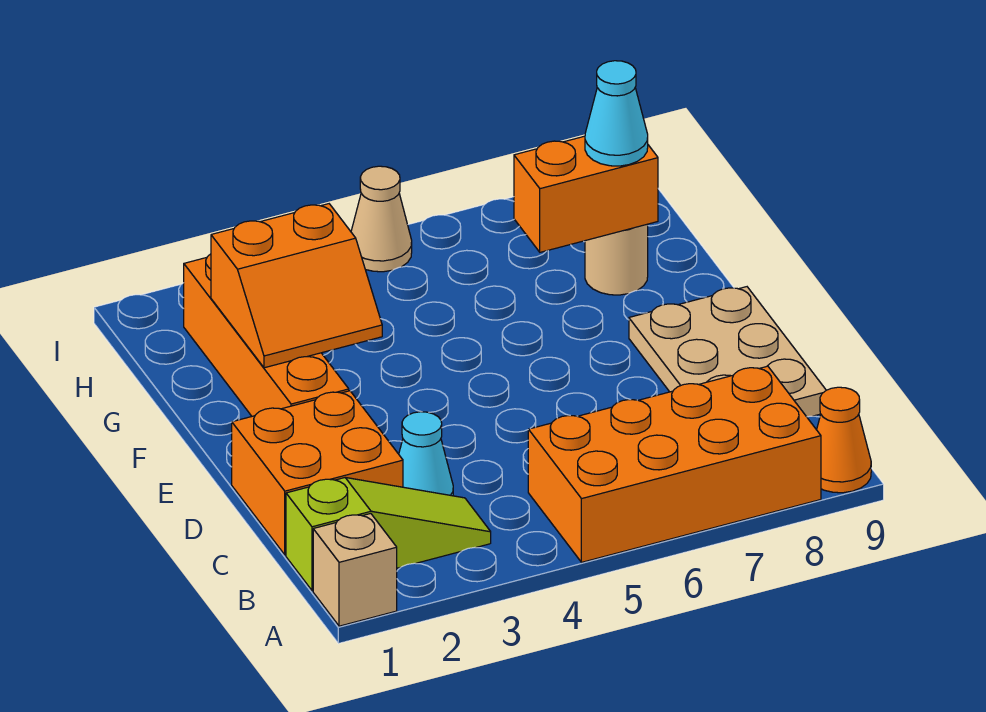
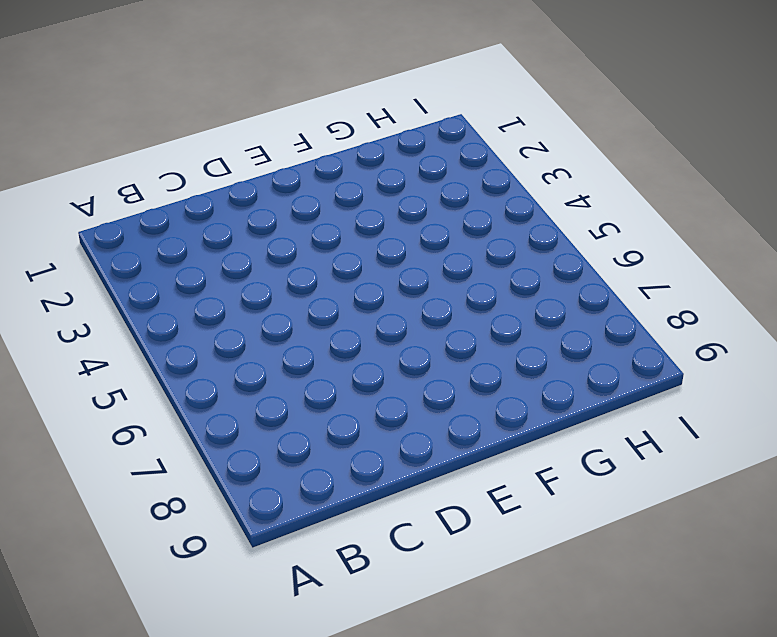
none -> tan brick A1 level 1
none -> orange brick A5:B8 level 1
none -> orange cone A9 level 1

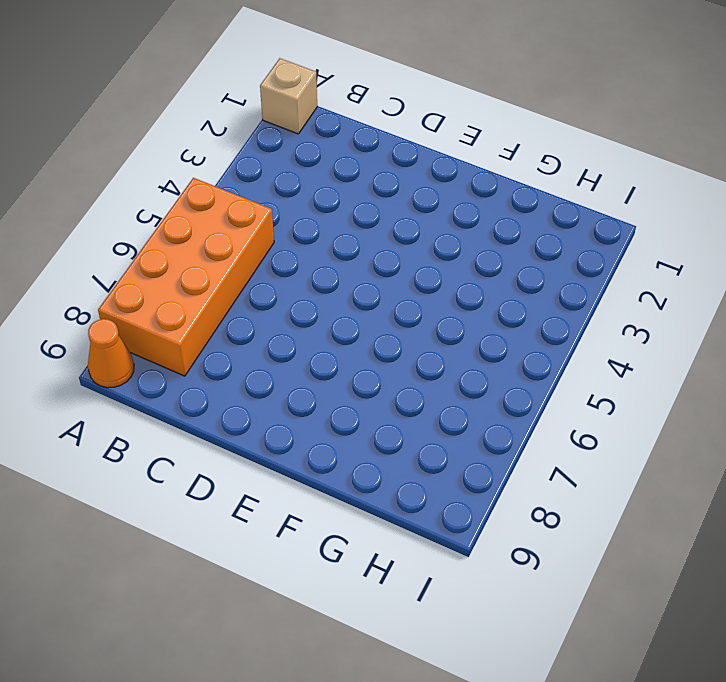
none -> lime slope B1:B3 level 1 top 1
none -> orange brick C1:D2 level 1
none -> cyan cone C3 level 1

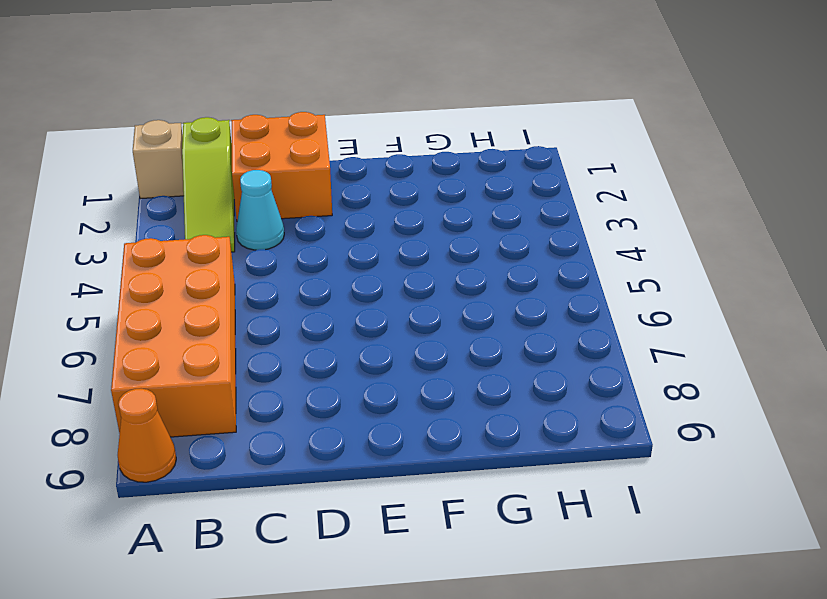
none -> tan plate C8:E9 level 1
none -> orange brick E2:H2 level 1
none -> tan round brick G8 level 1

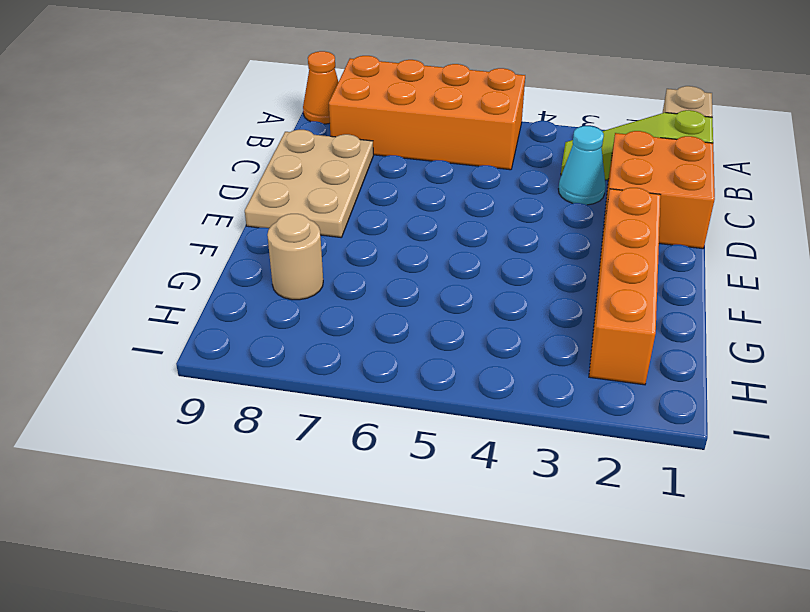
none -> tan cone I5 level 1
none -> orange slope F2:G3 level 2 top G
none -> orange brick G7:G8 level 2

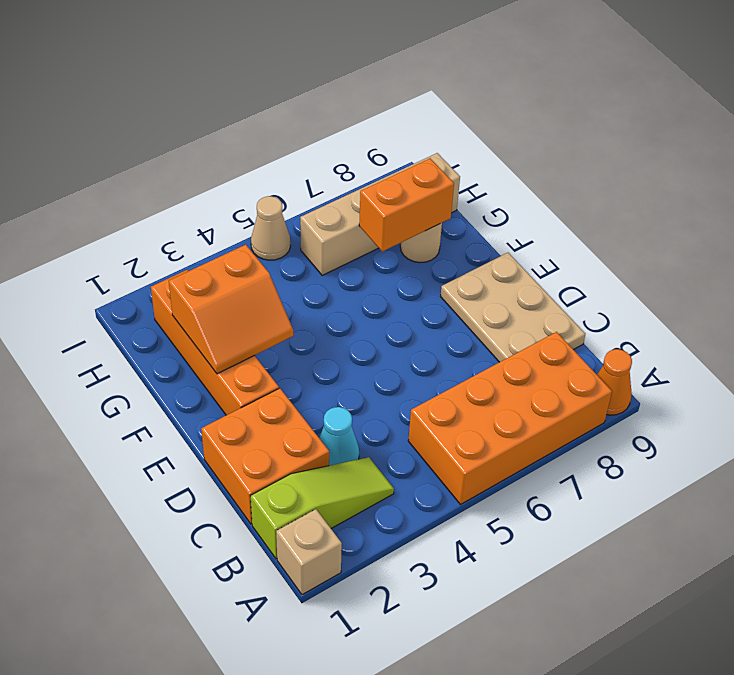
tan brick H6:H9 level 1 -> none
none -> cyan cone G8 level 3

